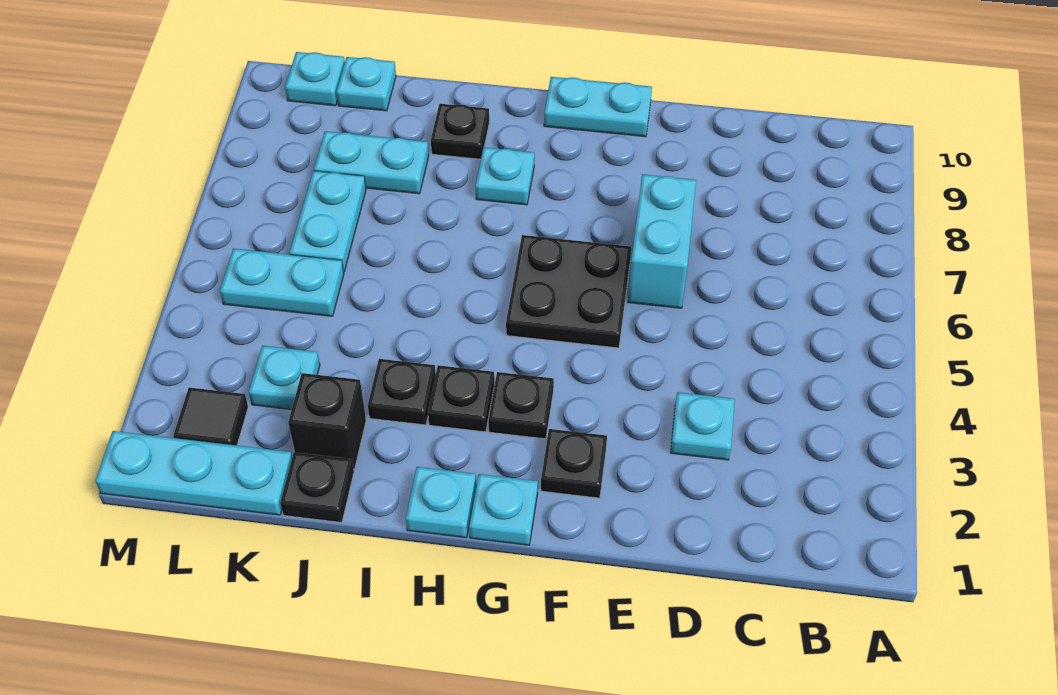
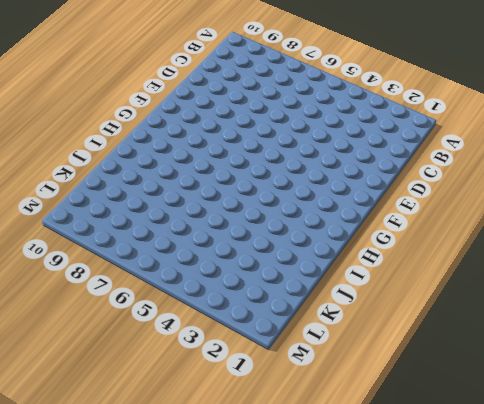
none -> cyan plate D3 level 1
none -> cyan brick E6:E7 level 1
none -> black plate F2 level 1

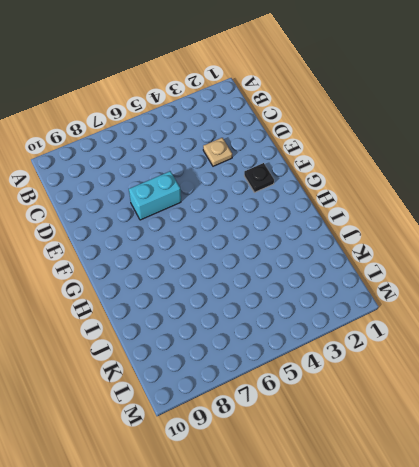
tan plate D3 level 1 -> cyan plate D3 level 1
none -> black plate F5:G6 level 1
none -> cyan plate F10:G10 level 1
none -> cyan plate G1 level 1

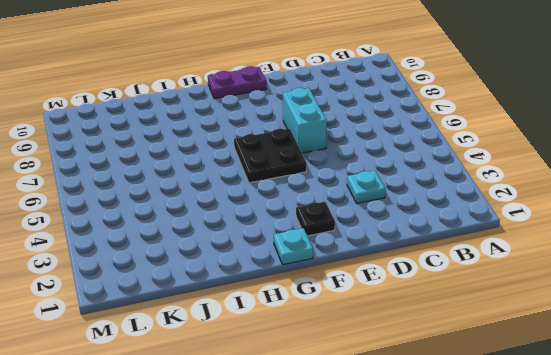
purple plate F10:G10 level 1 -> cyan plate F10:G10 level 1
none -> black plate G3 level 1
none -> cyan plate H1 level 1
none -> black plate H3 level 1

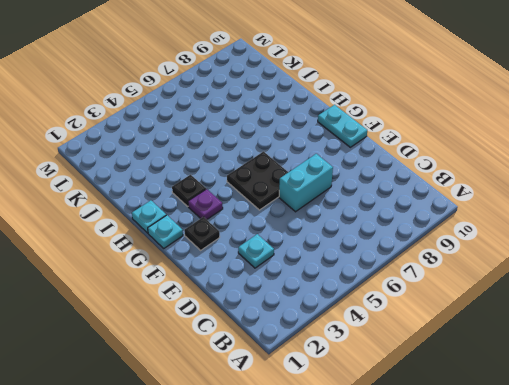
purple plate G3 level 1 -> black plate G3 level 1
none -> cyan plate H8 level 1
none -> black plate I3 level 1
none -> black plate I9 level 1

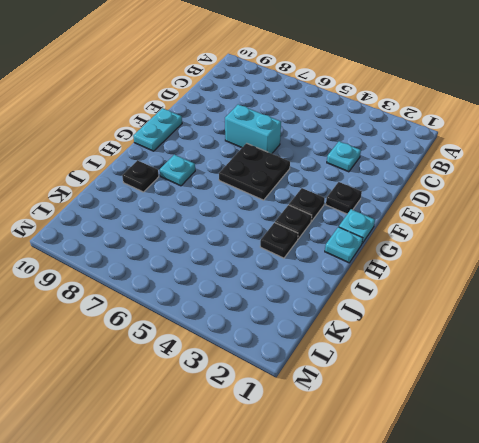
none -> black plate J1 level 1
none -> black brick J2 level 1
none -> cyan plate J8:K8 level 1

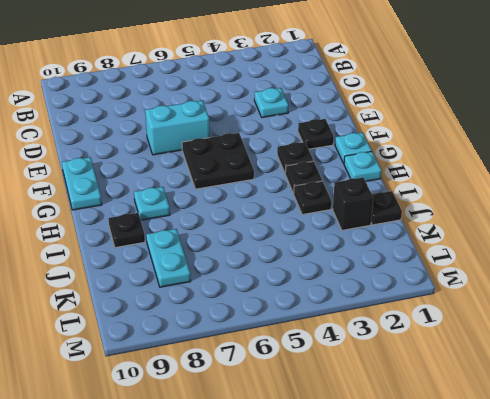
none -> cyan plate K1:M1 level 1
none -> cyan plate K3 level 1
none -> cyan plate K5:L5 level 1

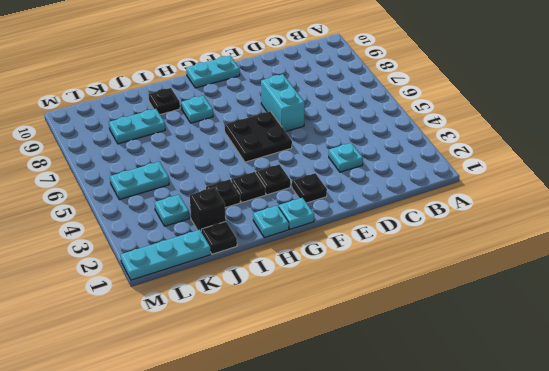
none -> cyan plate K6:K7 level 1
none -> cyan plate K10 level 1
none -> black tile L2 level 1

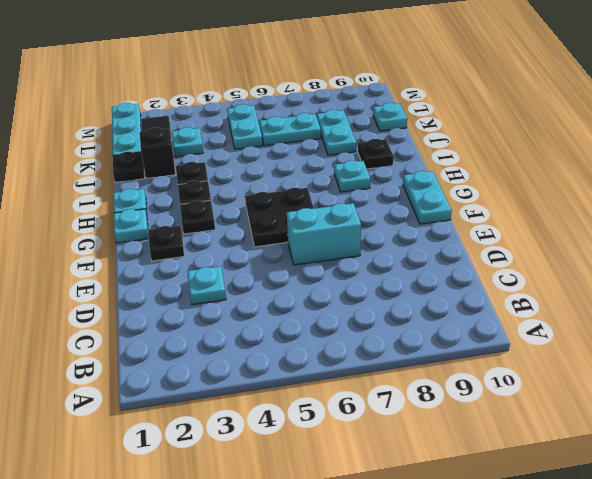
none -> cyan plate L10 level 1

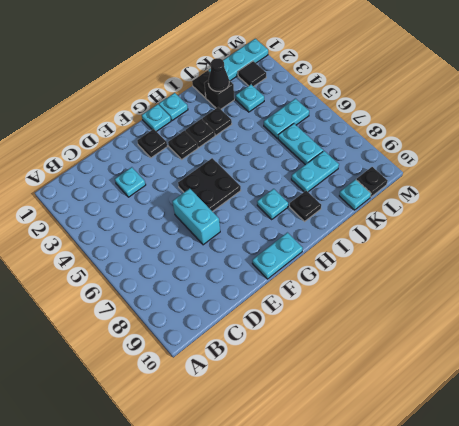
black cone J2 level 2 -> none
black plate L10 level 1 -> cyan plate L10 level 1

